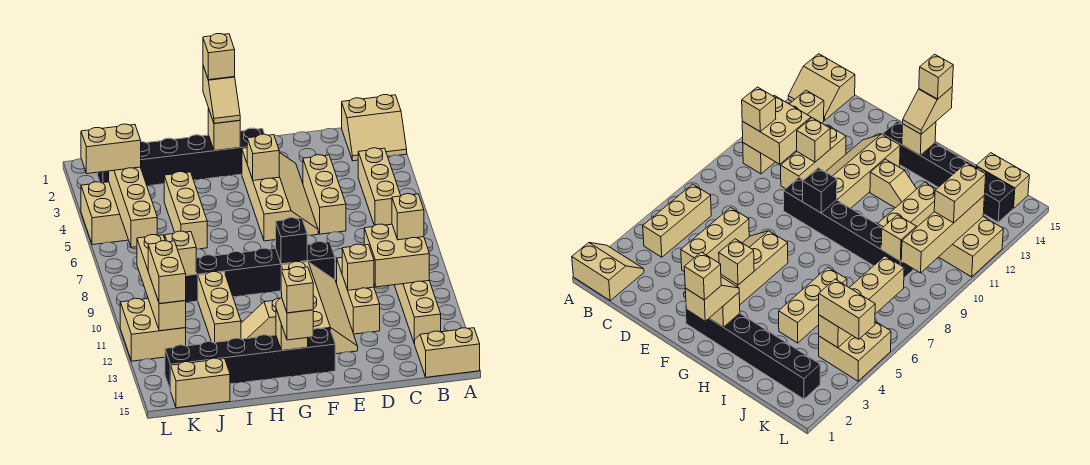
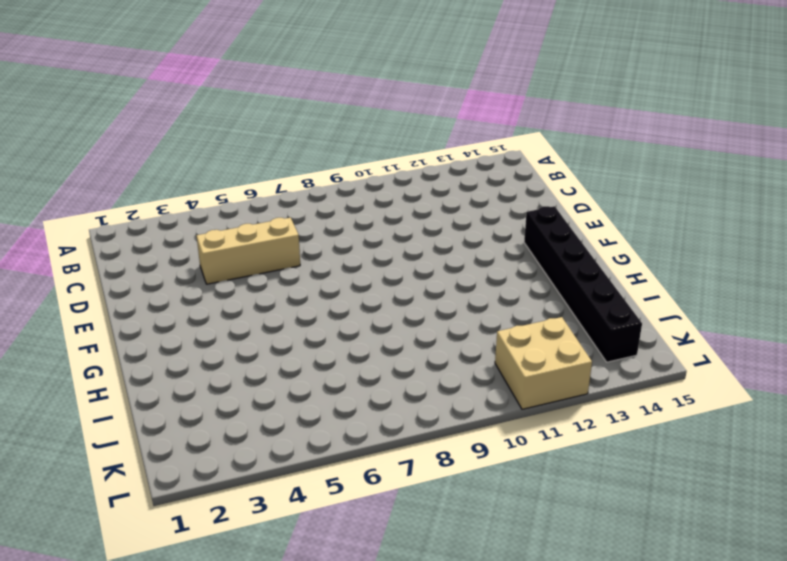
none -> tan slope A1:B2 level 1 top 1
none -> tan slope A14:B15 level 1 top 15
none -> tan brick B4:B6 level 1
none -> tan brick B10:B13 level 1

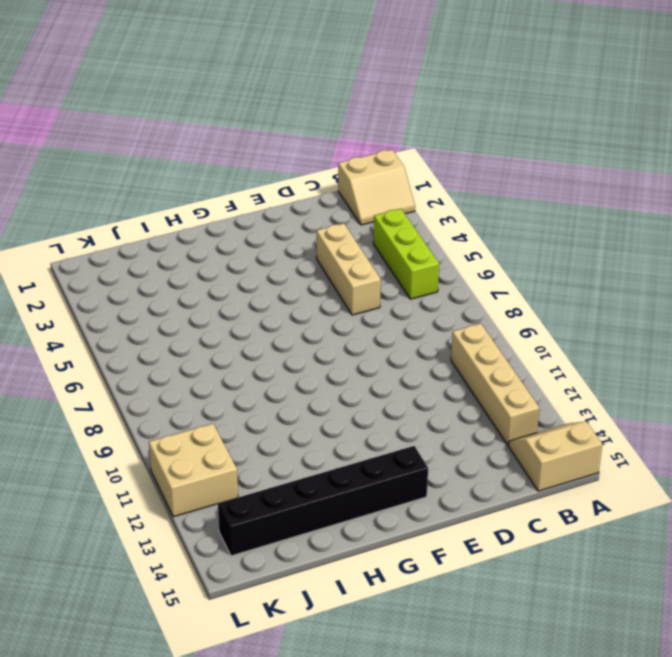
lime brick B4:B6 level 1 -> tan brick B4:B6 level 1
none -> tan brick D10:D12 level 1
none -> tan slope E3:F6 level 1 top F
none -> black brick E9:J9 level 1
none -> tan slope E10:F13 level 1 top F

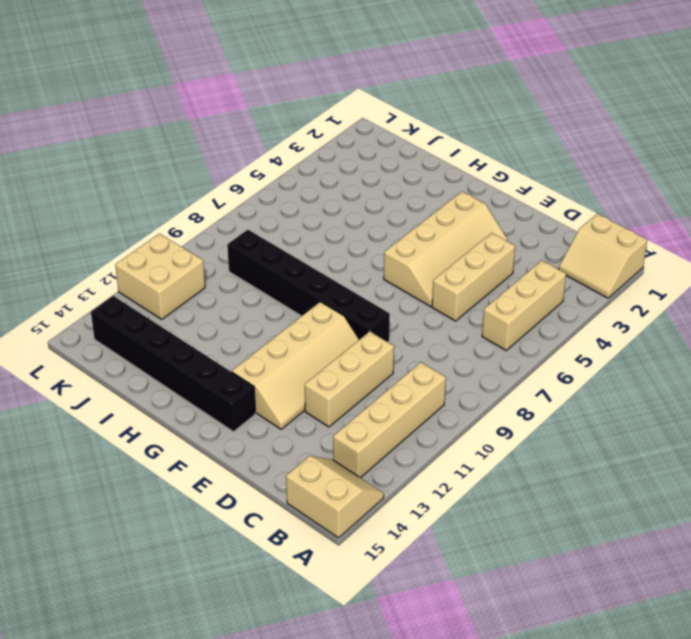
none -> black brick F2:K2 level 1
none -> tan slope G12:H12 level 1 top G
none -> tan brick I4:I6 level 1
none -> tan brick I10:I12 level 1

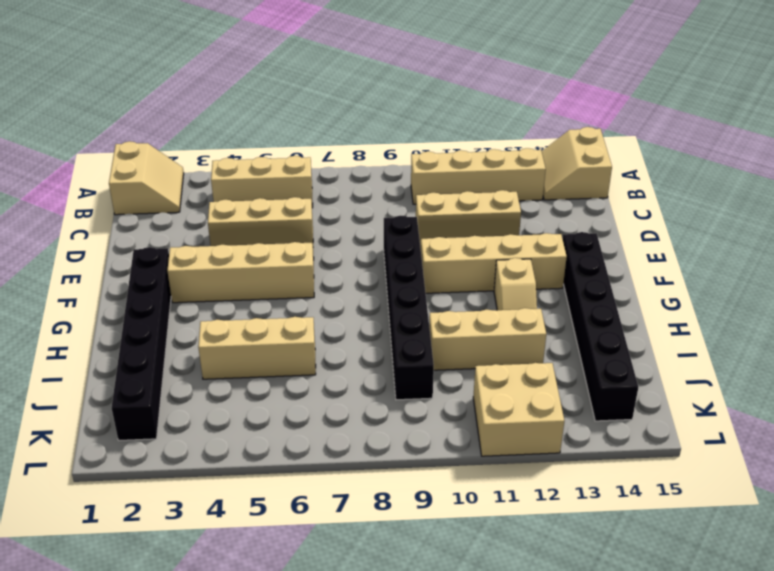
none -> tan brick J15:K15 level 1
none -> tan brick K4:L5 level 1
none -> tan brick B10:C11 level 2
none -> tan brick D11 level 2

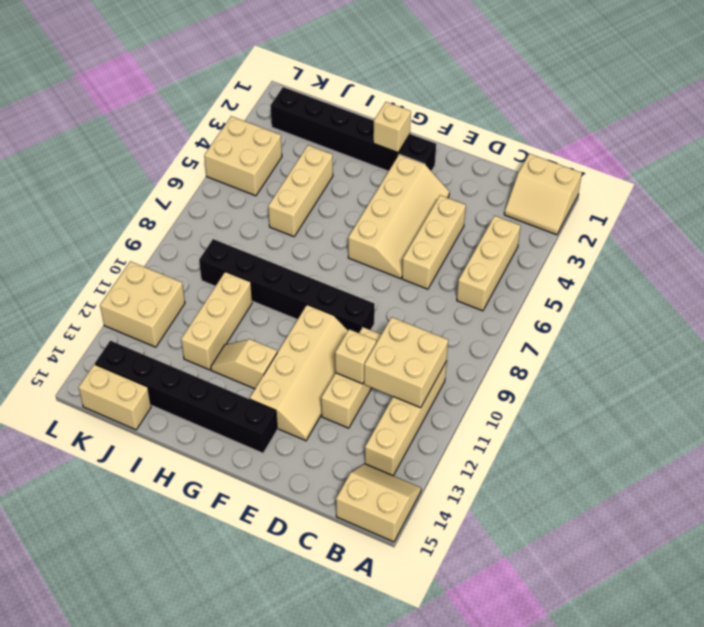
none -> tan brick F4 level 2
none -> black brick F9 level 2
none -> tan brick G14 level 2
none -> tan brick J9 level 2

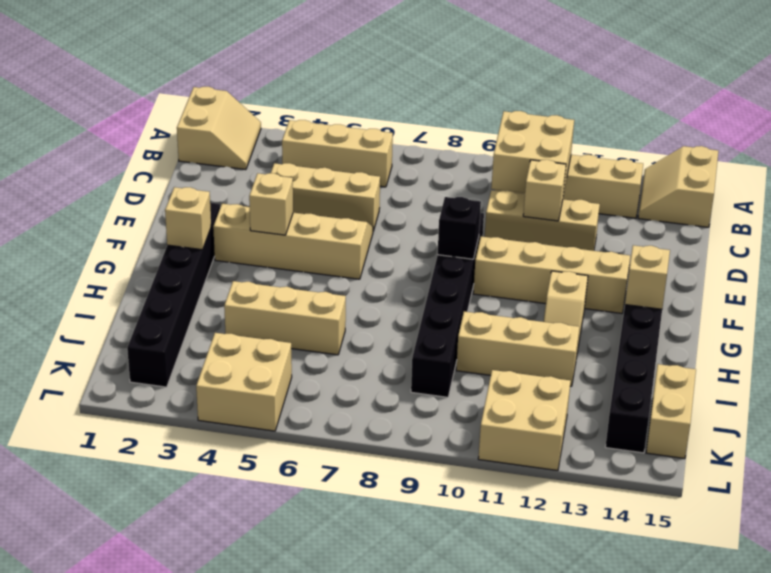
none -> tan brick J9 level 2
none -> tan brick K4:K7 level 2
none -> tan brick K9:K12 level 2
none -> tan brick B10 level 3

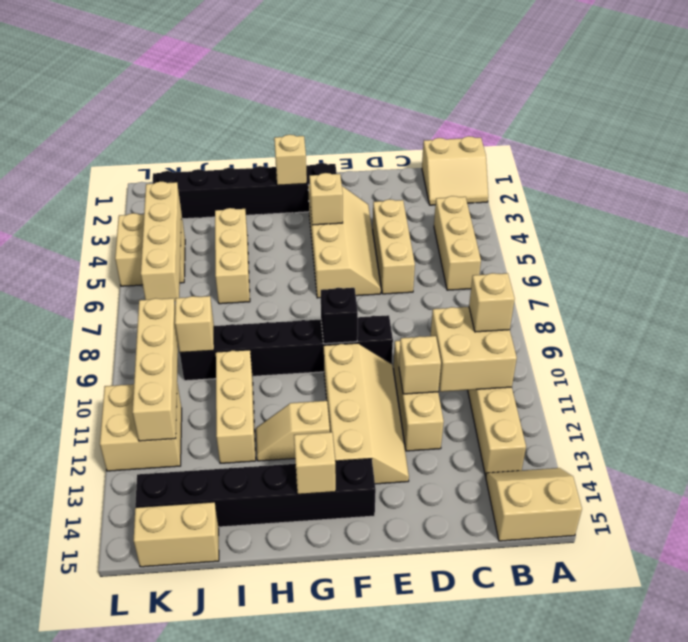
none -> tan slope G1:G2 level 3 top 1
none -> tan slope G14:G15 level 3 top 15
none -> tan brick K4:L4 level 3
none -> tan brick K11:K12 level 3

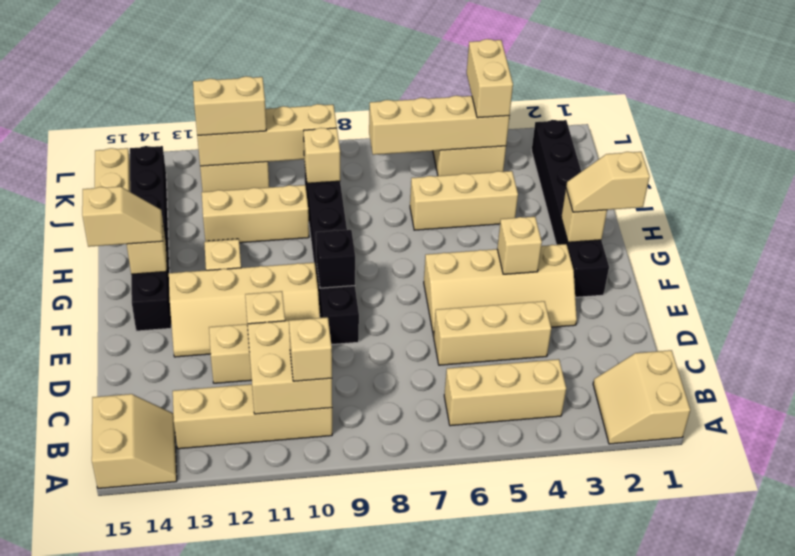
none -> tan brick G1 level 4
none -> tan brick G15 level 4

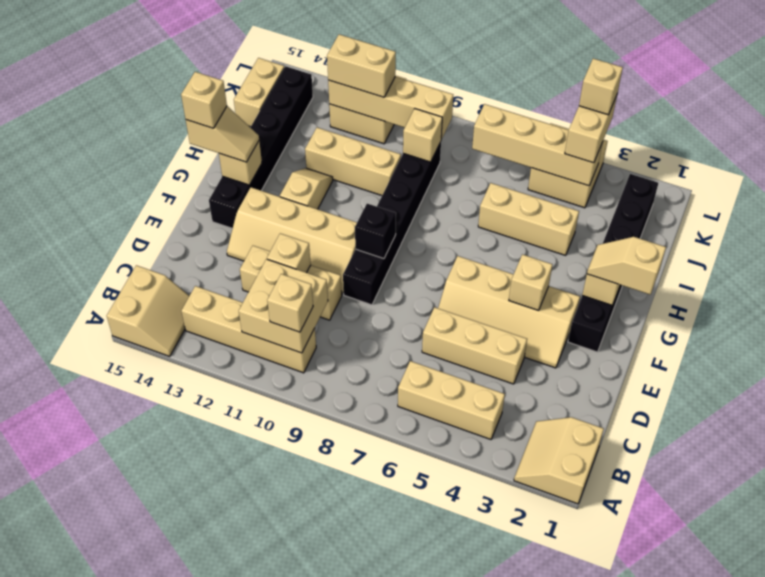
tan brick L4 level 4 -> tan brick G1 level 4

